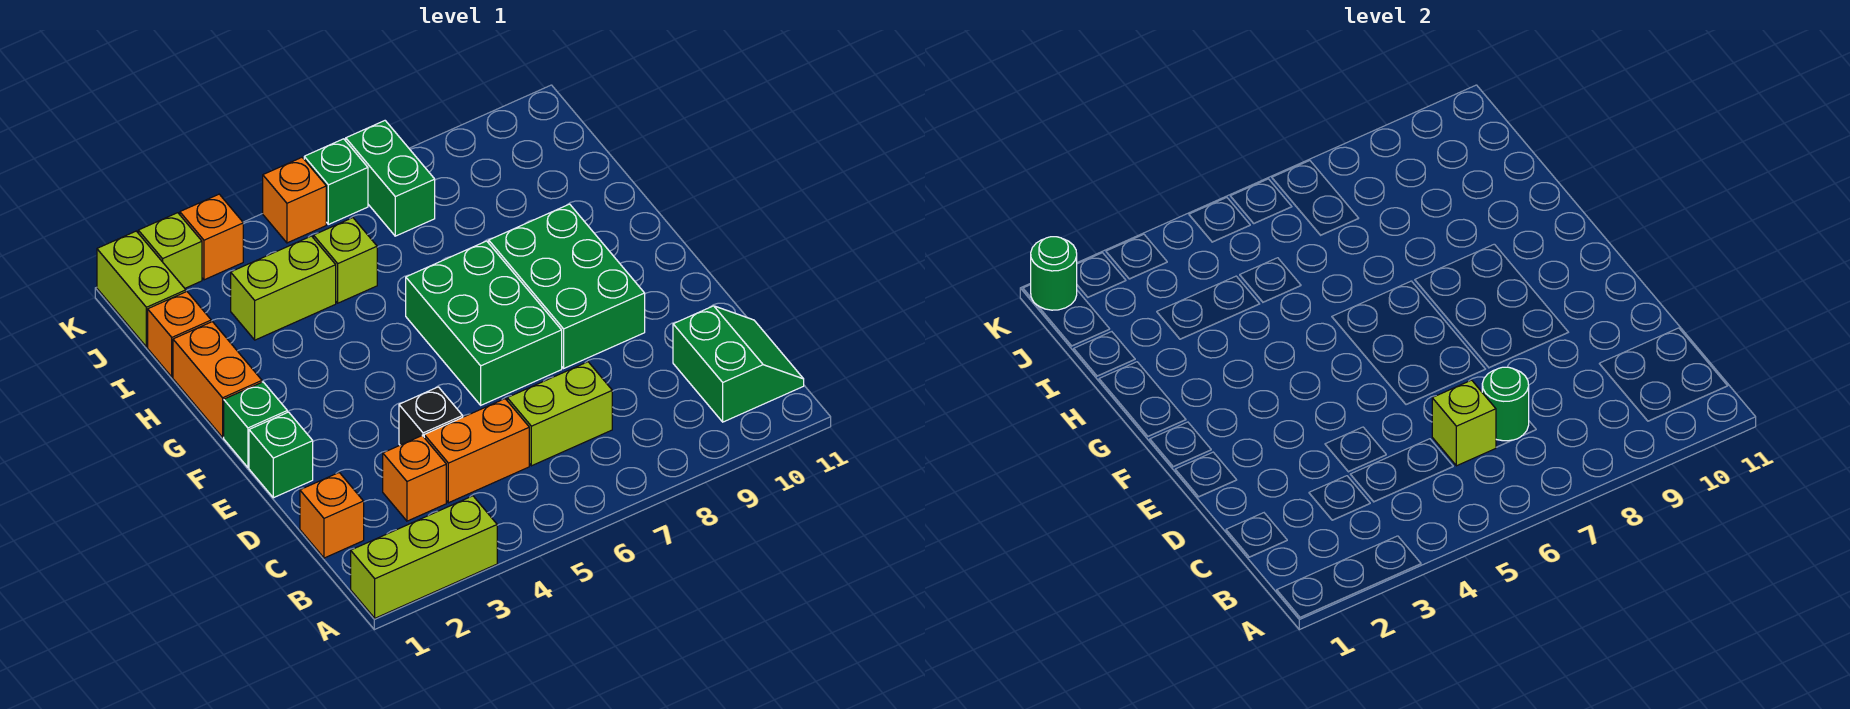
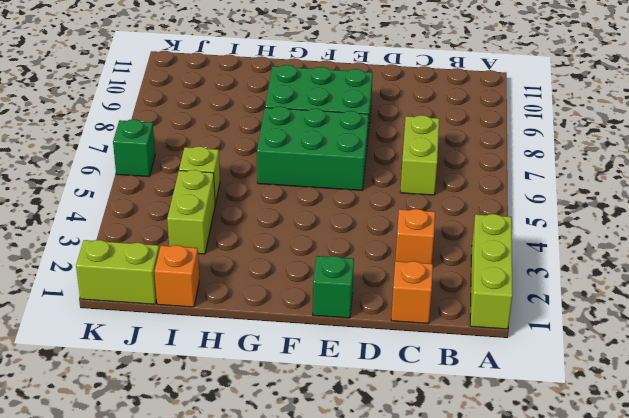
none -> green slope B10:C11 level 1 top 10
none -> orange brick C4:C5 level 1
none -> black brick D4 level 1

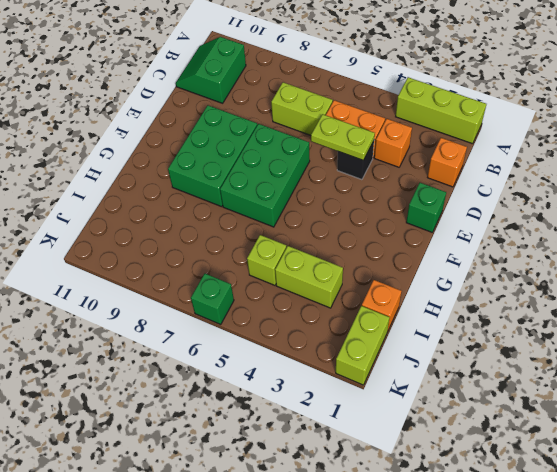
lime plate D4:D5 level 2 -> none
none -> green brick F1 level 1
none -> orange brick G1:H1 level 1
none -> green brick J7:K7 level 1

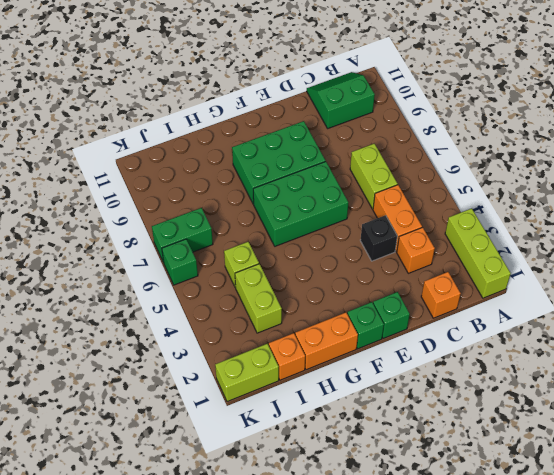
none -> lime brick K2 level 1
none -> orange brick K3 level 1
none -> orange brick K5 level 1

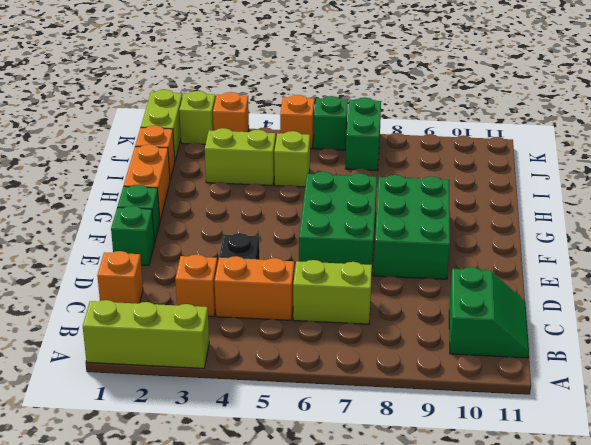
none -> lime brick C6 level 2
none -> green round brick C7 level 2
none -> green round brick K1 level 2

